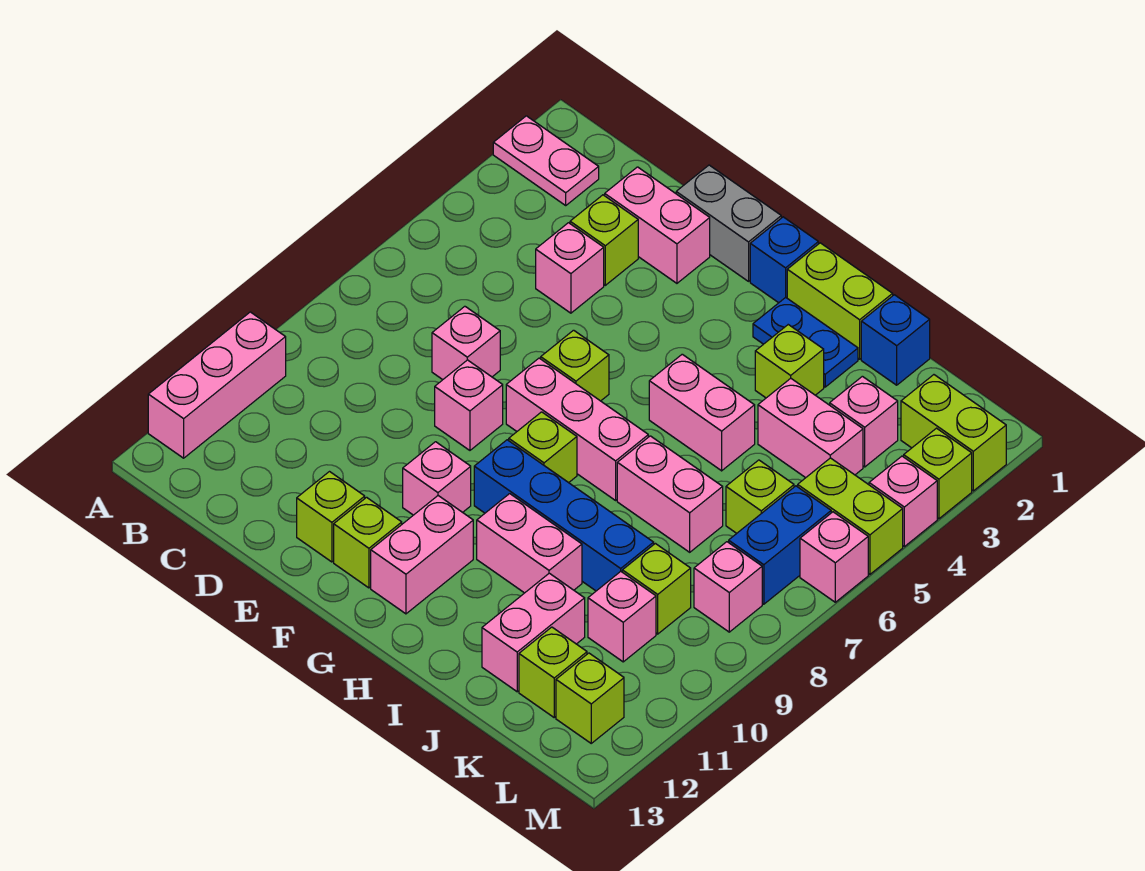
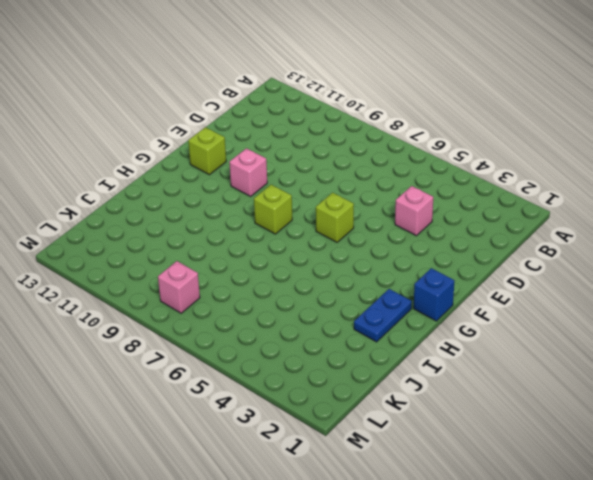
none -> pink plate A2:B2 level 1
none -> pink brick A10:A12 level 1
none -> pink brick D2:E2 level 1
none -> lime brick D3 level 1

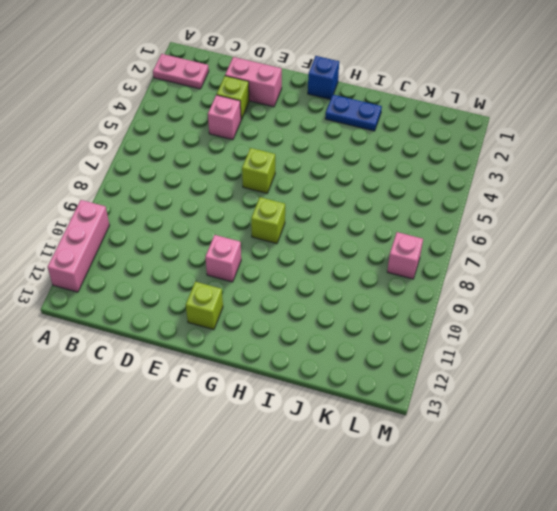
none -> pink brick D7 level 1
none -> grey brick E1:F1 level 1
none -> pink brick E8 level 1
none -> lime brick E12 level 1

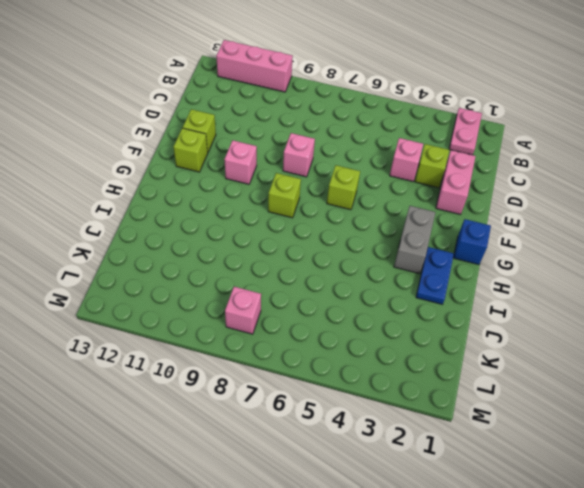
grey brick G3:H3 level 1 -> grey brick E1:F1 level 1
none -> pink brick D7 level 1
none -> pink brick F7:H7 level 1
none -> blue brick G9:J9 level 1
none -> pink brick G11:G12 level 1

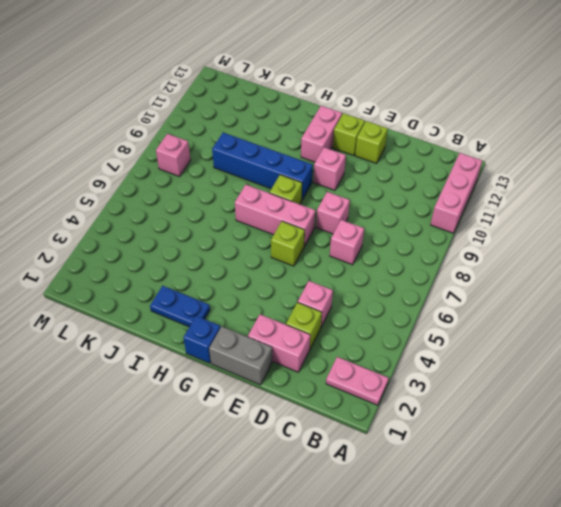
none -> lime brick H1:I1 level 1
none -> pink brick H5:I5 level 1
none -> pink brick H10:I10 level 1
none -> lime brick I3 level 1

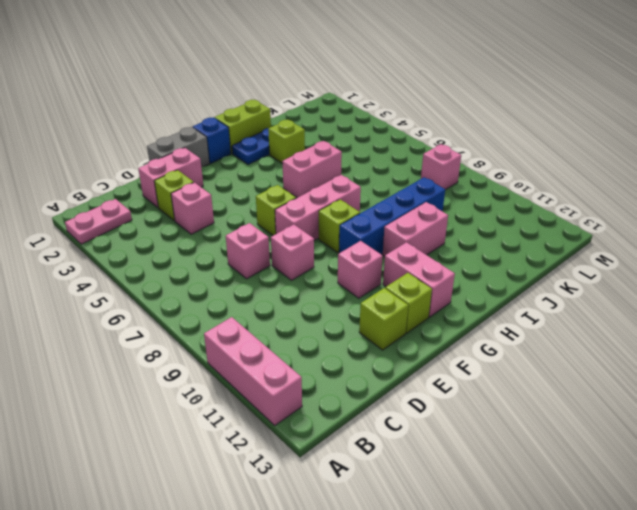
none -> pink brick I7:J7 level 1
none -> blue brick J1 level 1
none -> pink brick J4:K4 level 1
none -> pink brick J11:J12 level 1

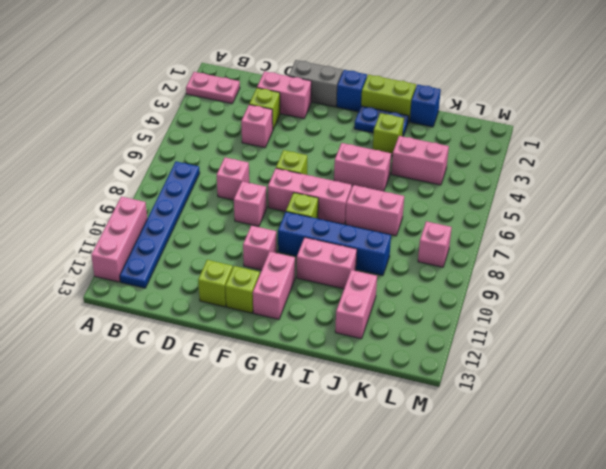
blue plate B7:B12 level 1 -> none
none -> pink brick K3 level 1
none -> lime brick K6 level 1
none -> lime brick K9 level 1
none -> pink brick K10 level 1

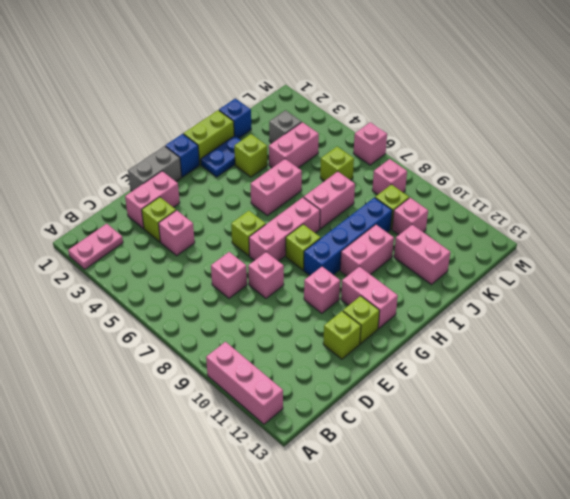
grey brick K3 level 1 -> pink brick K3 level 1
none -> lime brick K12 level 1
none -> lime brick L2:M2 level 1
none -> lime brick L5:M5 level 1
none -> blue brick L6:L7 level 1

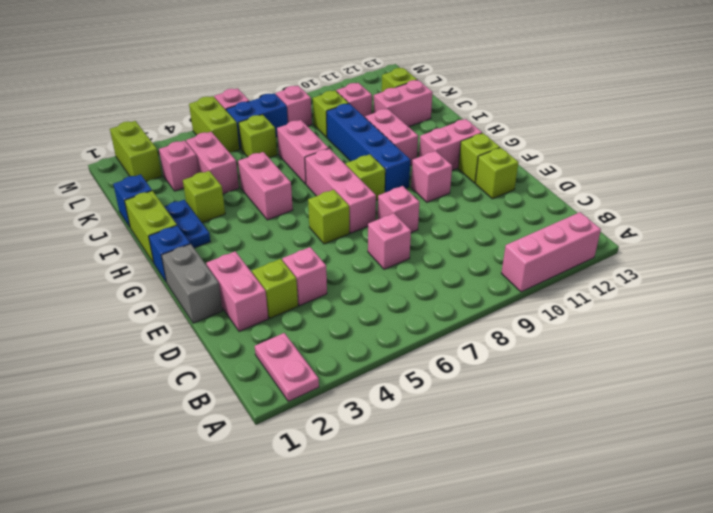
none -> lime brick L12 level 1
none -> lime brick M3 level 1
none -> pink brick M4 level 1

